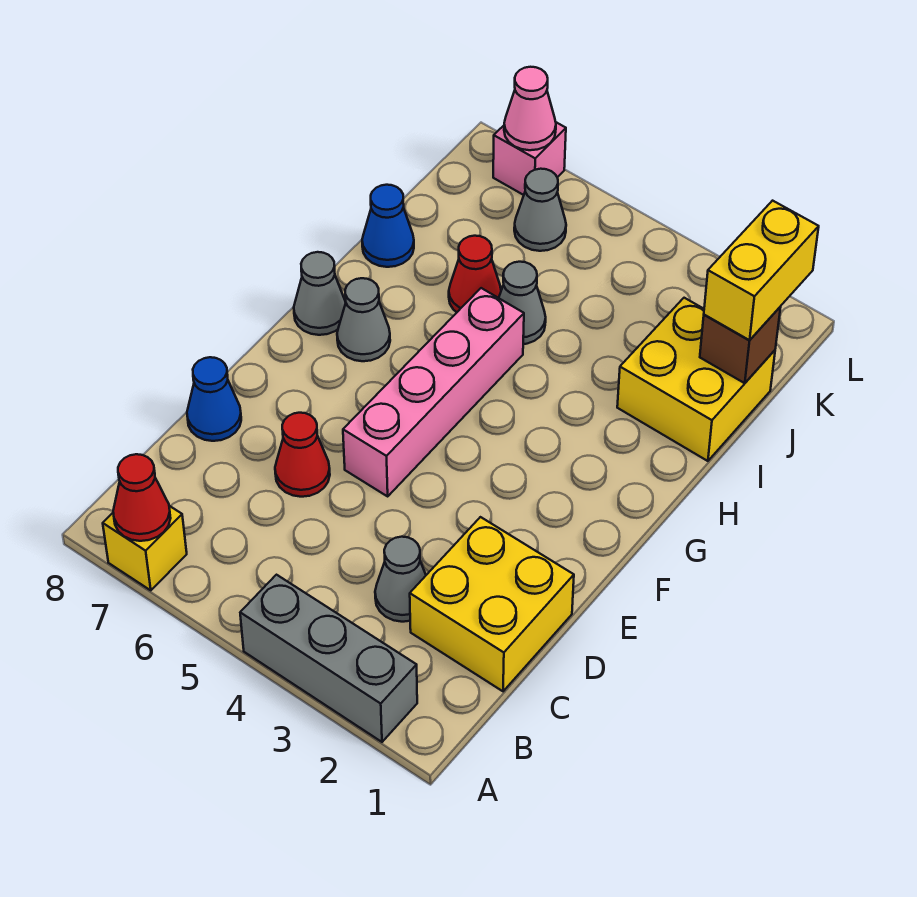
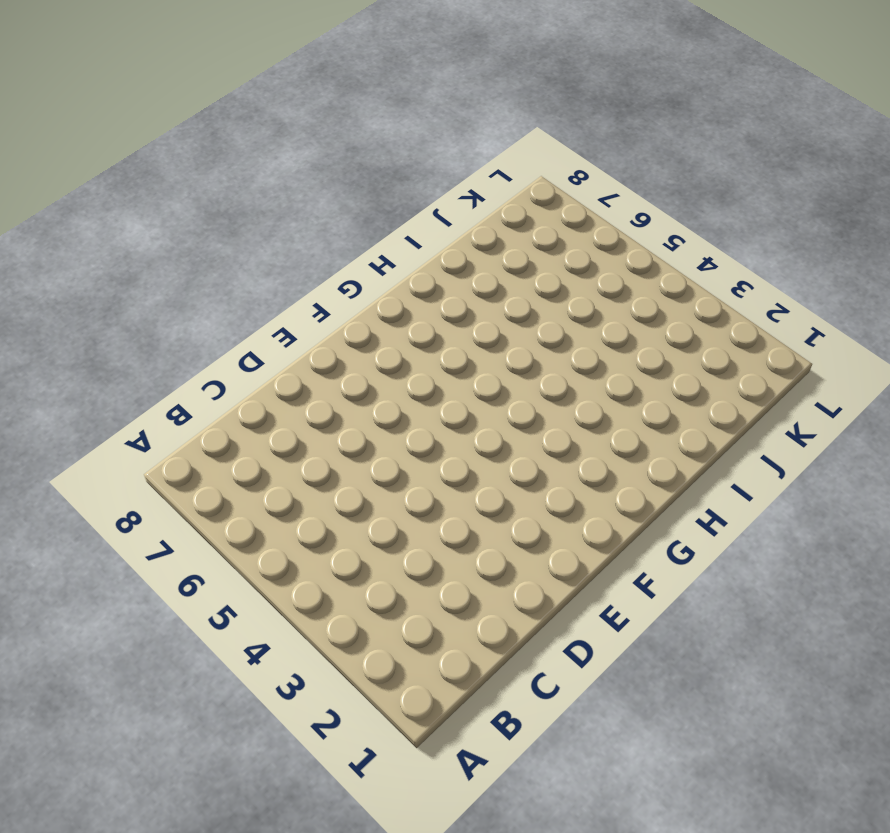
none -> grey brick A2:A4 level 1
none -> yellow brick A7 level 1
none -> yellow brick C1:D2 level 1

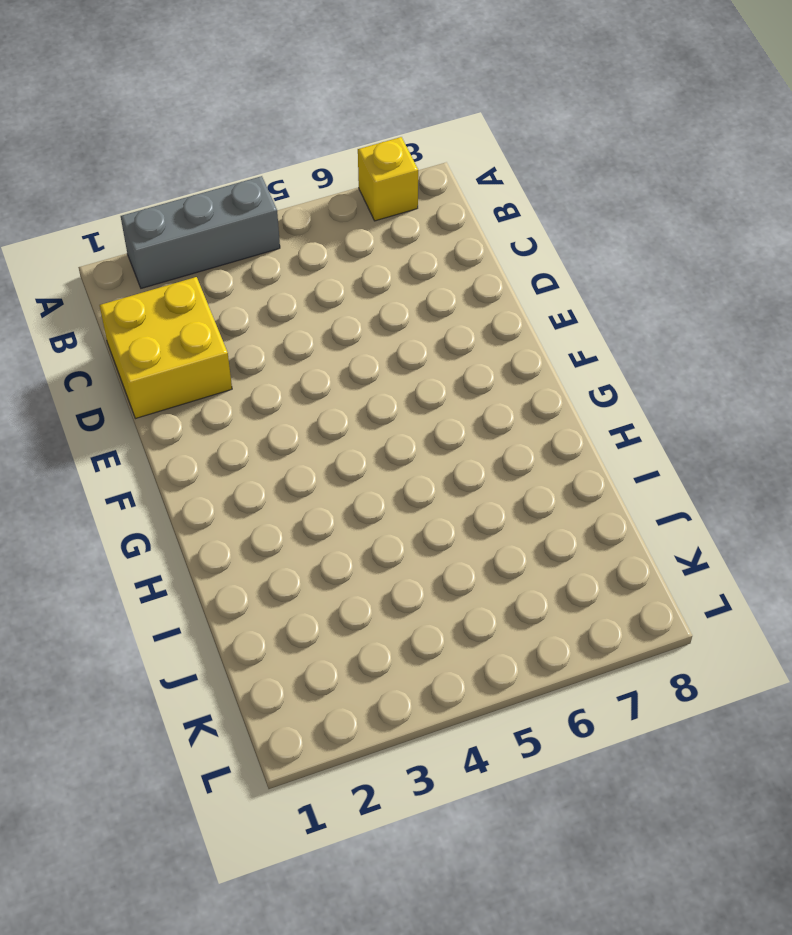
none -> grey cone C3 level 1
none -> red cone D6 level 1
none -> blue cone D8 level 1

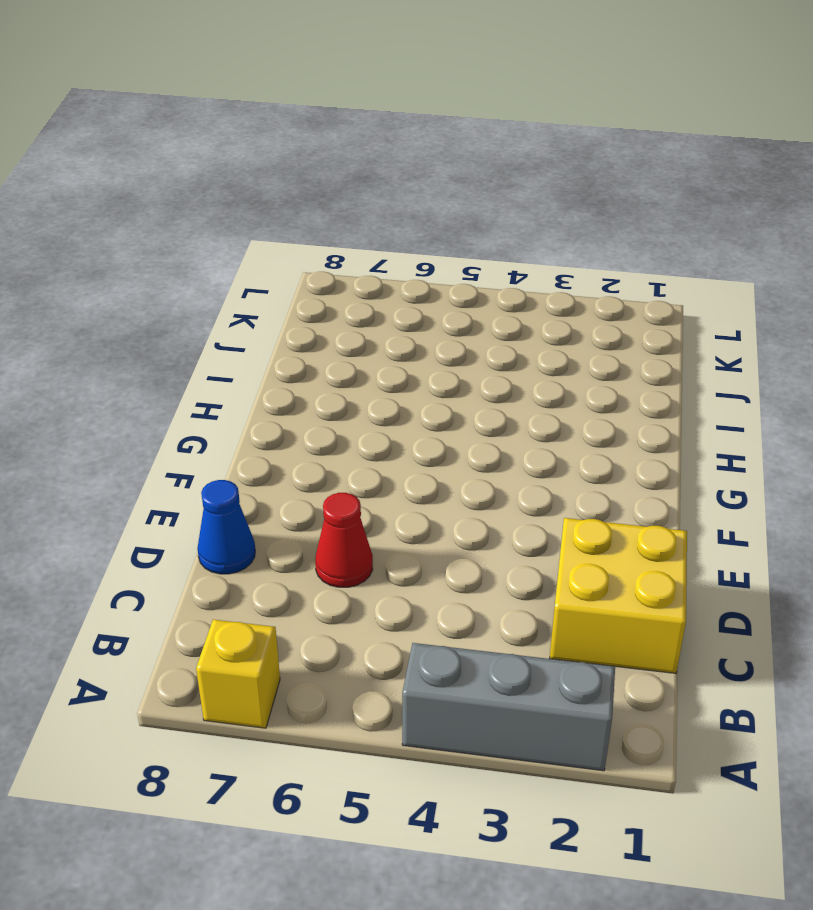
none -> grey cone C3 level 1
none -> pink brick E5:H5 level 1
none -> grey cone G7 level 1

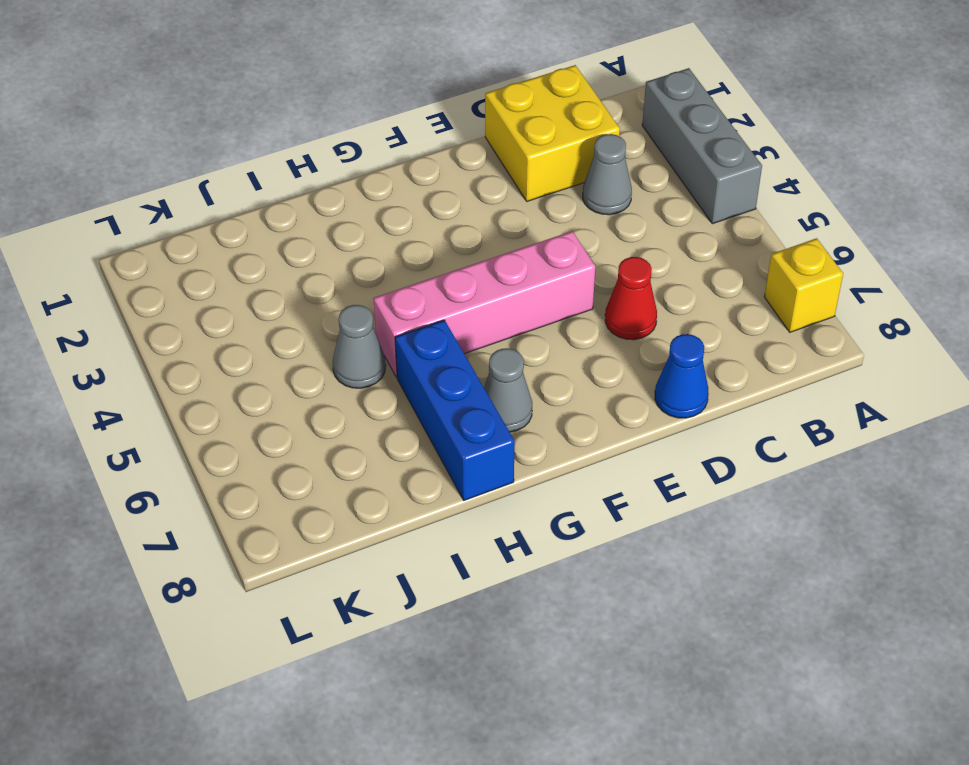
blue brick H6:H8 level 1 -> none
none -> grey cone G8 level 1
none -> yellow brick I1:J2 level 1
none -> red cone I6 level 1

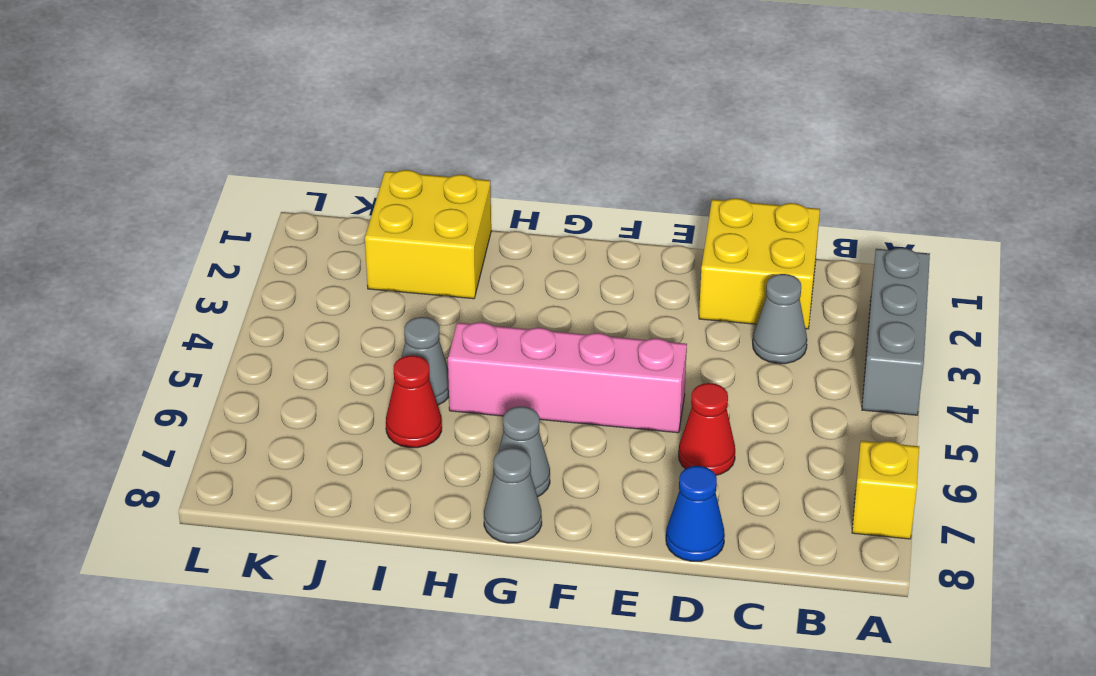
none -> blue cone I8 level 1
none -> grey cone K6 level 1
none -> pink brick L7 level 1

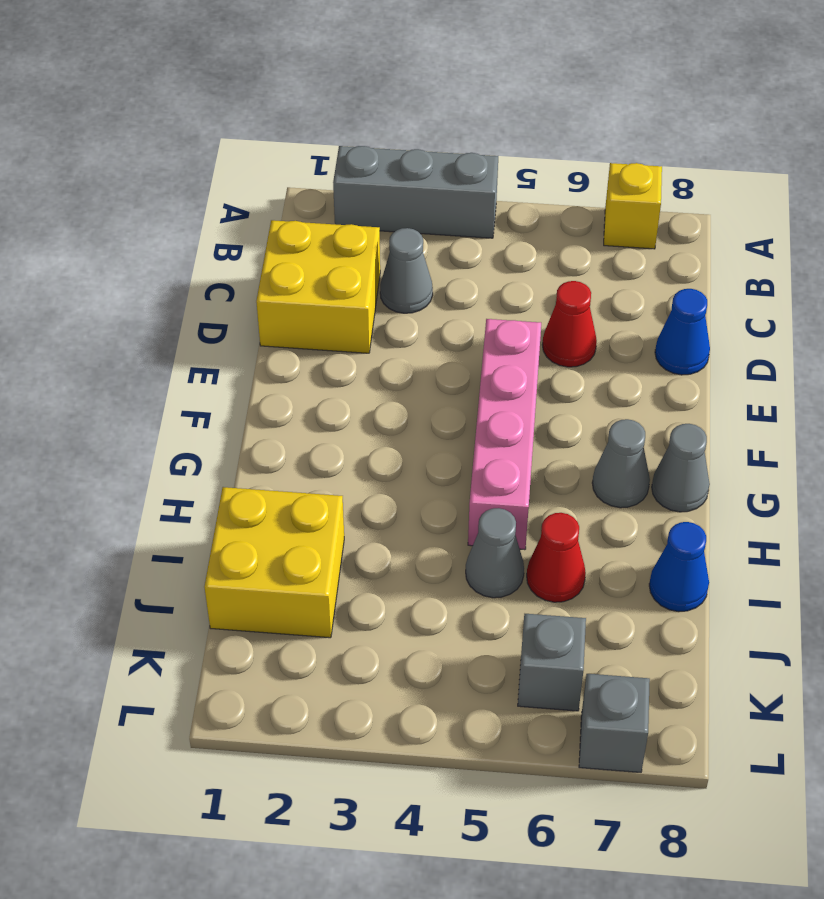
grey brick K6 level 1 -> grey cone K6 level 1
grey brick L7 level 1 -> pink brick L7 level 1
none -> red cone A7 level 2
none -> brown brick J1 level 2
none -> pink cone L7 level 2

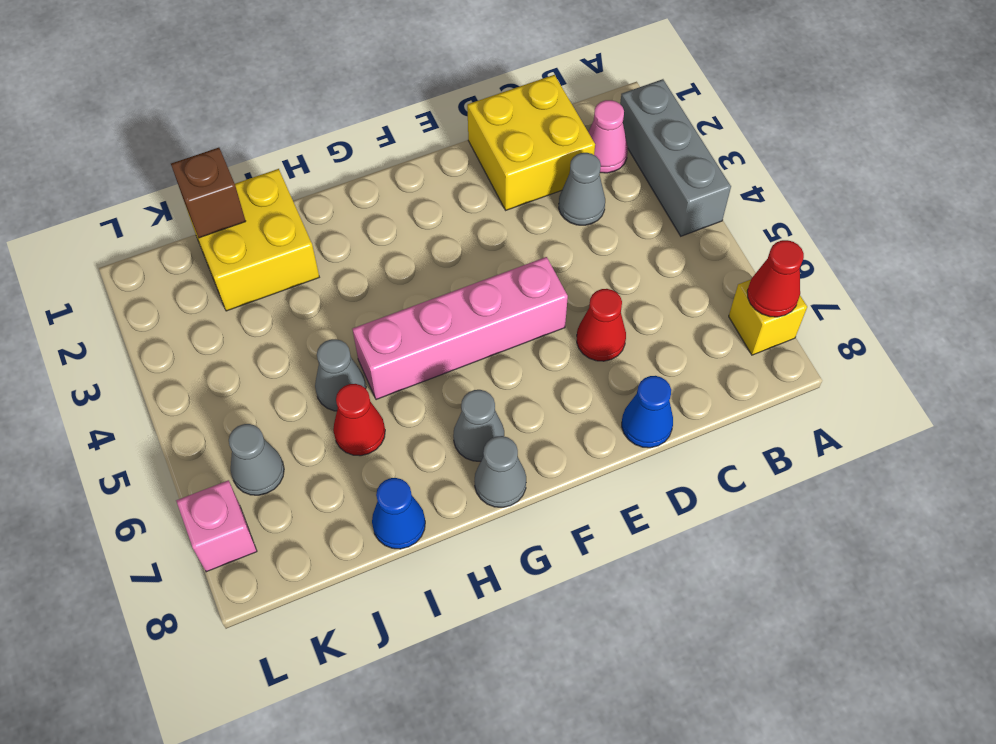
pink cone B2 level 1 -> pink cone L7 level 2
none -> yellow brick J1:K1 level 3

